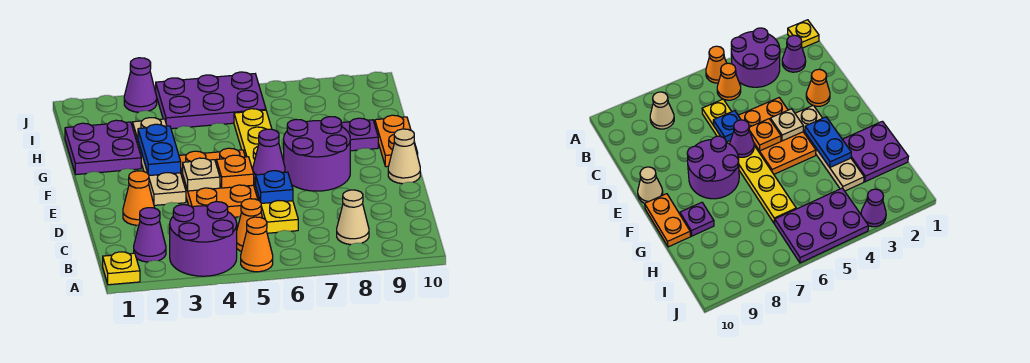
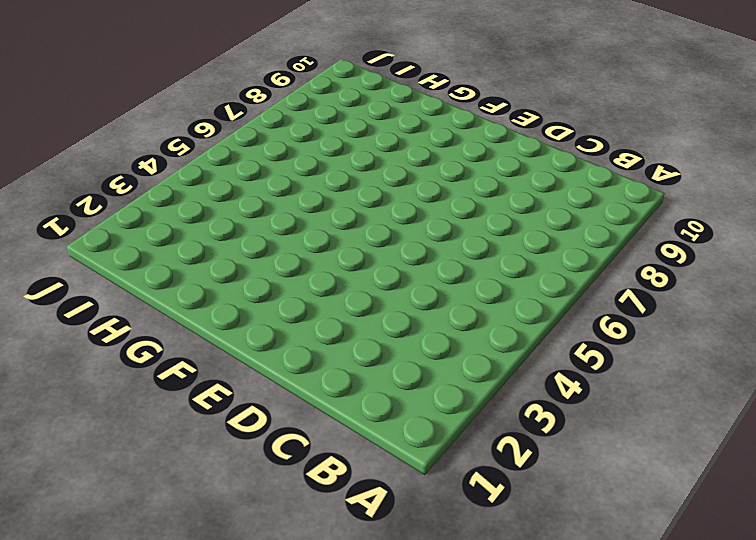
none -> yellow plate A1 level 1
none -> purple round brick A3:B4 level 1
none -> orange cone A5 level 1

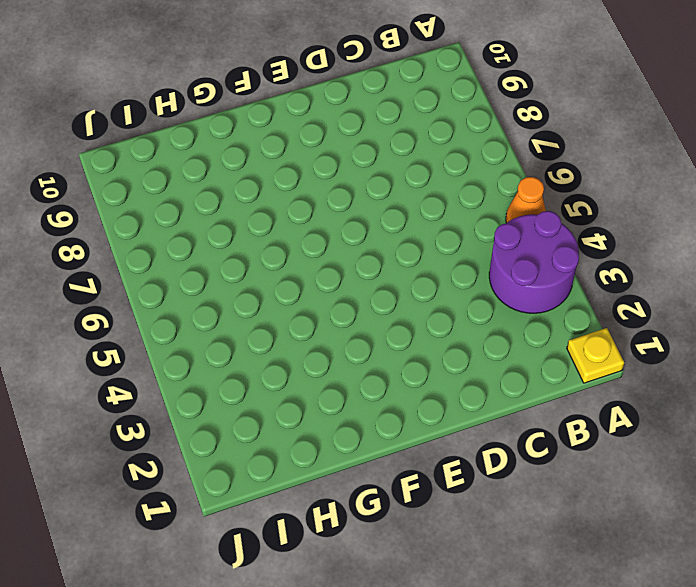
none -> purple cone B2 level 1
none -> orange cone B5 level 1
none -> tan cone B8 level 1

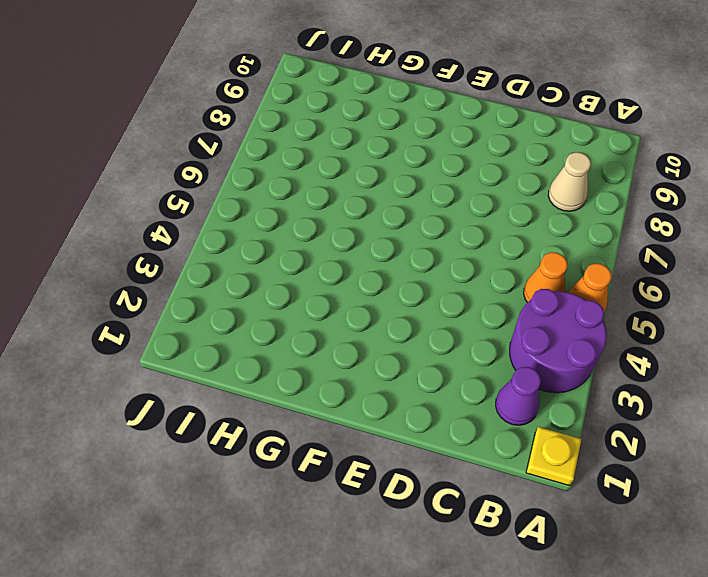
none -> yellow plate C6:H6 level 1
none -> orange cone D2 level 1
none -> orange plate D4:F5 level 1

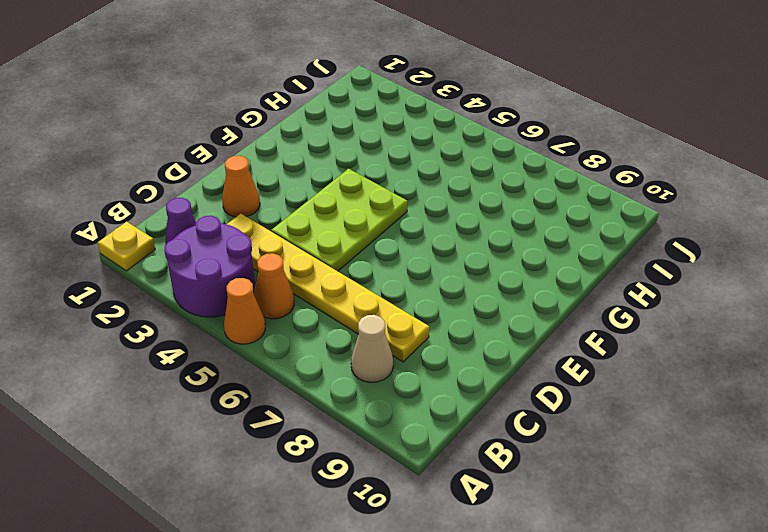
yellow plate C3:C8 level 1 -> yellow plate C6:H6 level 1
lime plate D4:F5 level 1 -> orange plate D4:F5 level 1
none -> tan plate E3:H3 level 1
none -> purple round brick E7:F8 level 1
none -> tan cone E10 level 1

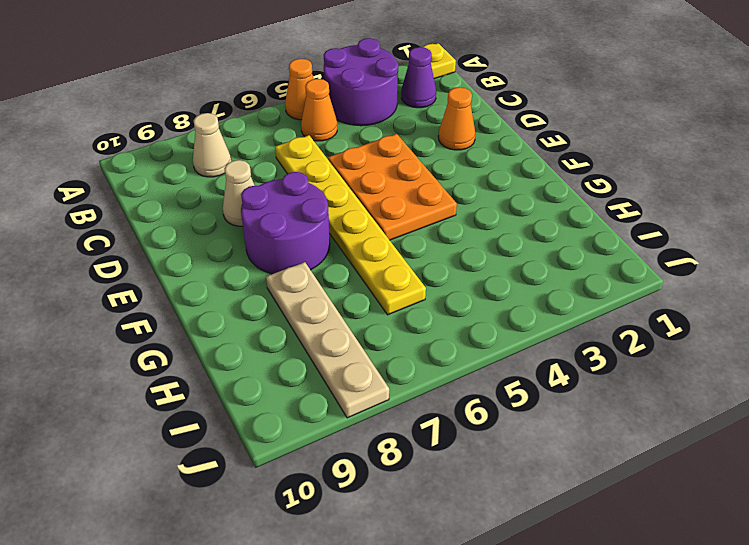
tan cone D8 level 1 -> tan cone E10 level 1
tan plate G8:J8 level 1 -> tan plate E3:H3 level 1
none -> orange plate F10:G10 level 1
none -> purple plate G1:H2 level 1
none -> purple plate G9 level 1

